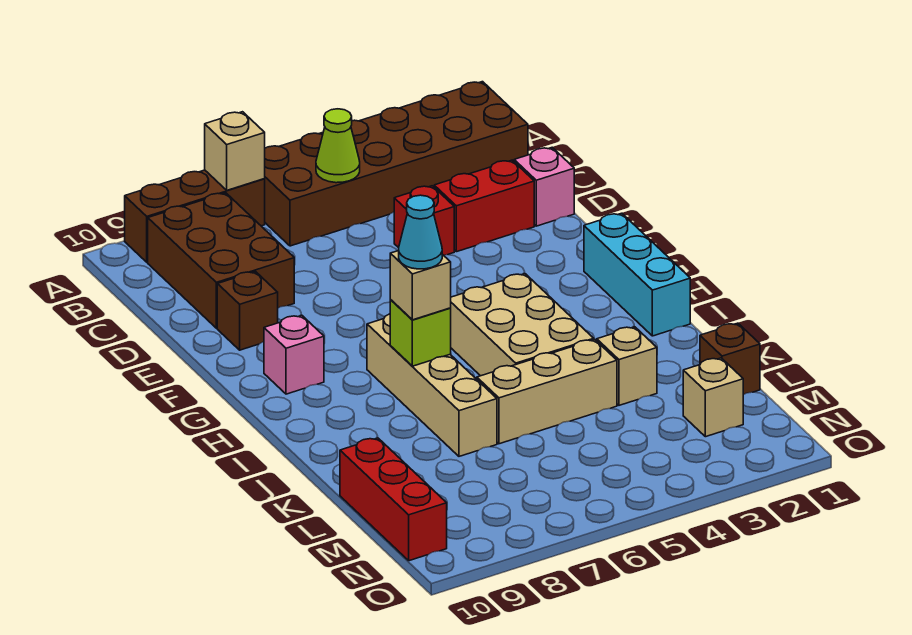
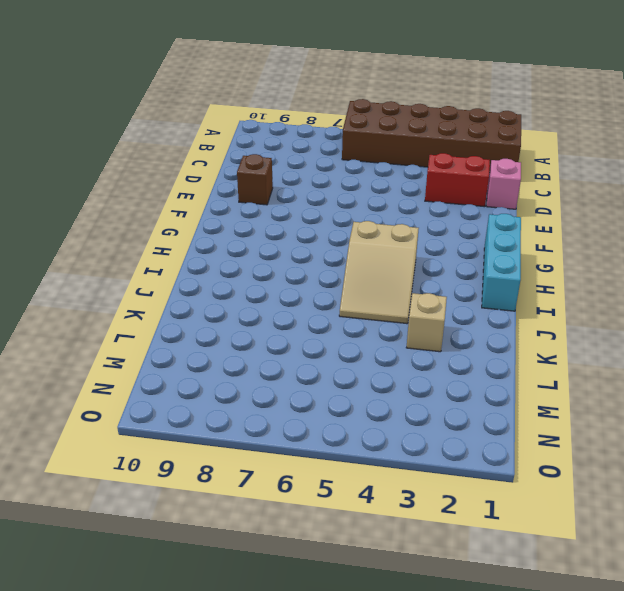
tan slope H4:J5 level 1 top H -> tan brick H4:J5 level 1
none -> brown brick A7:A9 level 1
none -> brown brick B8:D9 level 1
none -> red brick D4 level 1

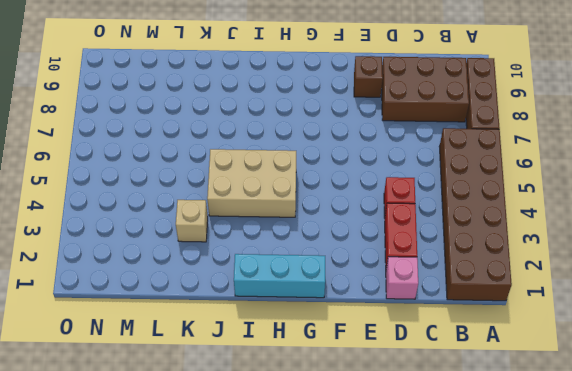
none -> pink brick G9 level 1
none -> tan brick H7:K7 level 1
none -> tan brick K4:K6 level 1

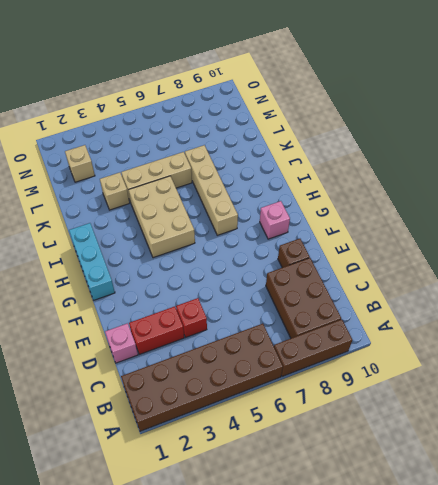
none -> brown brick L1 level 1
none -> red brick L10:N10 level 1
none -> tan brick A7 level 2

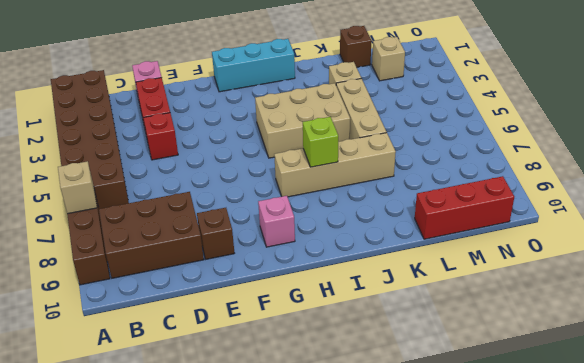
none -> lime cone B5 level 2
none -> tan brick I7 level 3
none -> cyan cone I7 level 4

